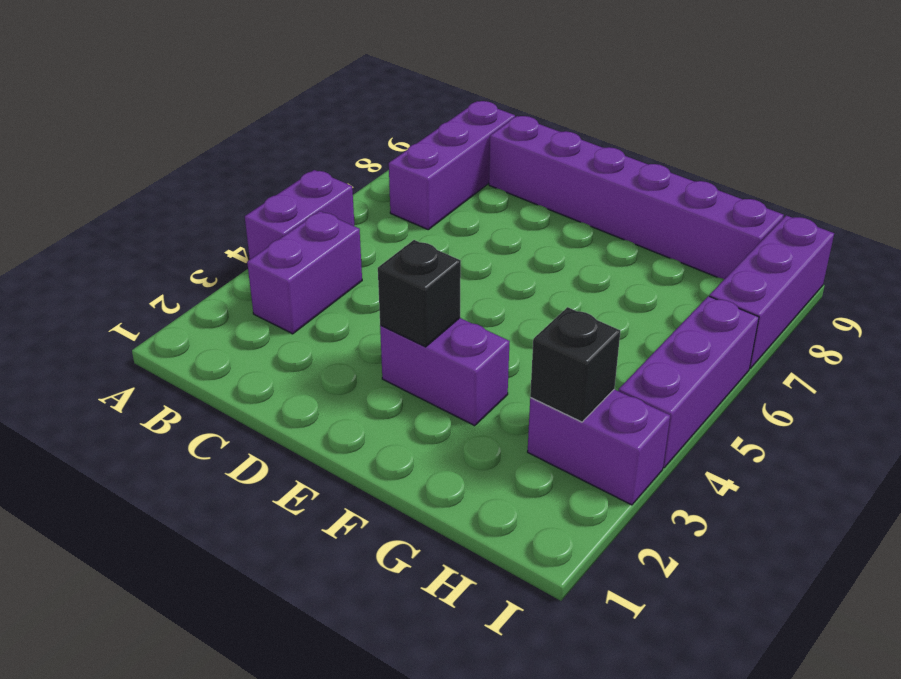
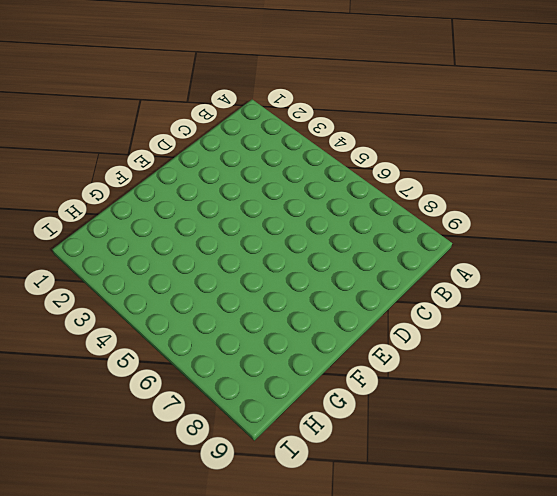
none -> purple brick A4:A5 level 1
none -> purple brick B3:B4 level 1

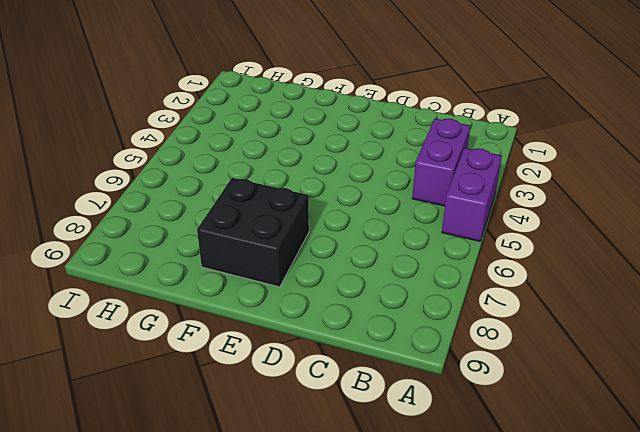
black brick E7:F8 level 1 -> none
none -> purple brick B7:B9 level 1
none -> purple brick C9:H9 level 1

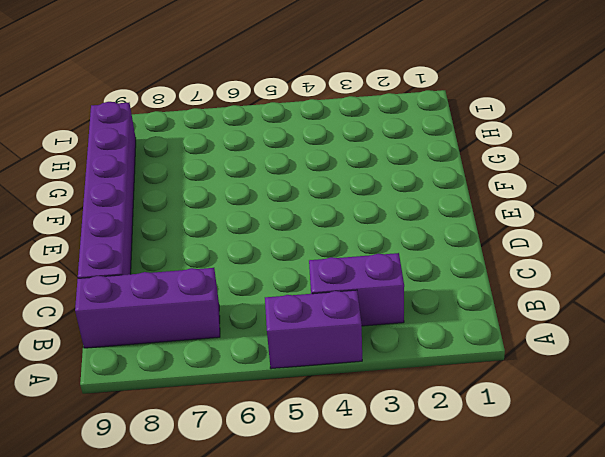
none -> purple brick E3:F3 level 1
none -> purple brick H3:I3 level 1

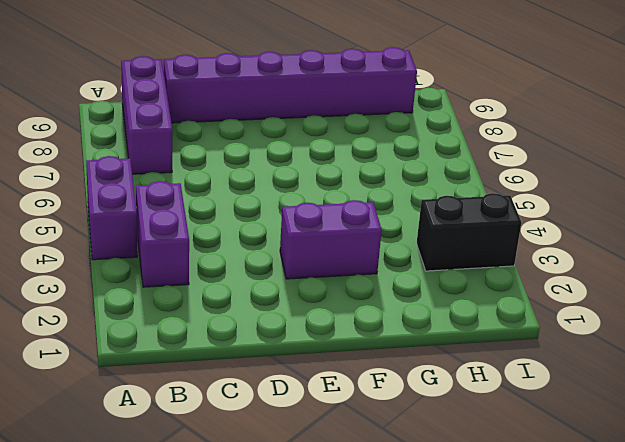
black brick H3:I3 level 1 -> purple brick H3:I3 level 1
none -> purple brick I4:I6 level 1
none -> purple brick I7:I9 level 1

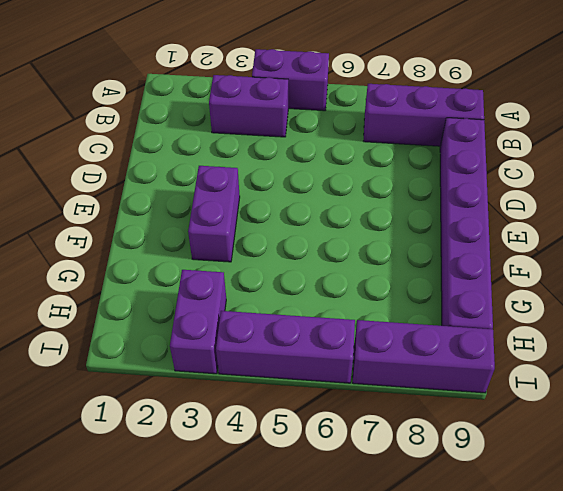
none -> black brick E3 level 2
none -> black brick H3 level 2

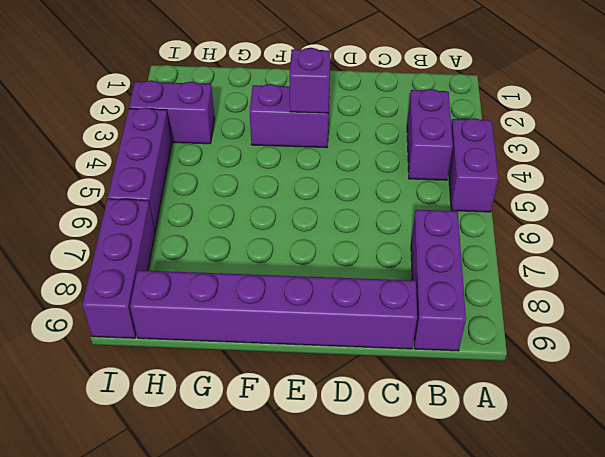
purple brick E3 level 2 -> black brick E3 level 2
none -> black brick H3 level 2

